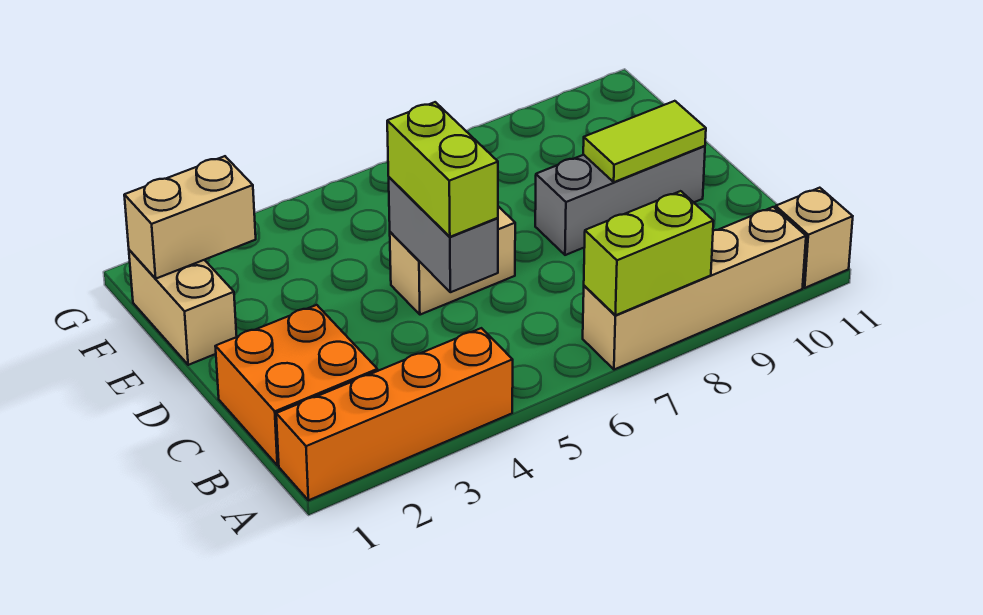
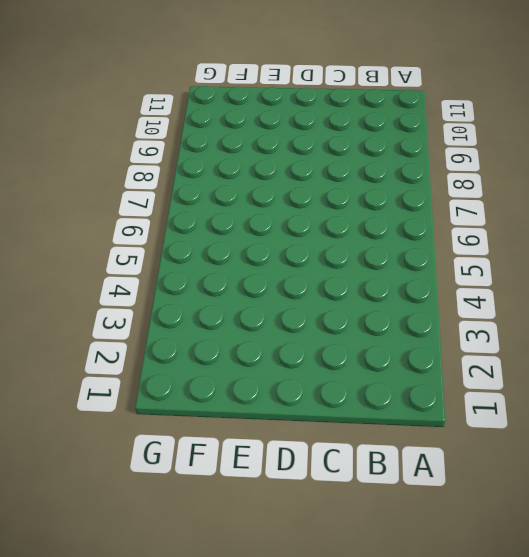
none -> orange brick A1:A4 level 1
none -> tan brick A7:A10 level 1
none -> tan brick A11 level 1

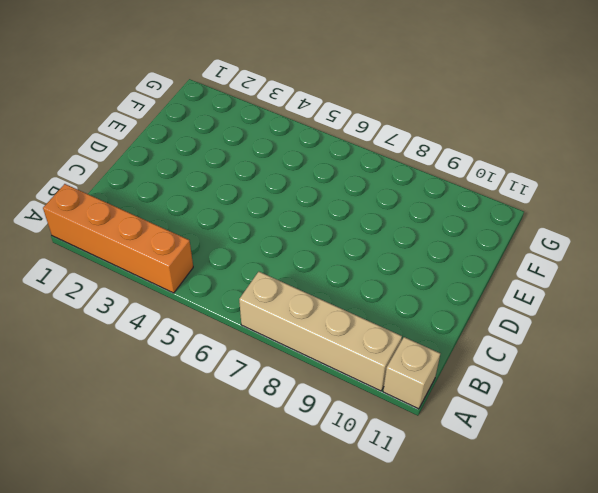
none -> orange brick B1:C2 level 1
none -> tan brick D5:D6 level 1
none -> grey brick D8:D10 level 1

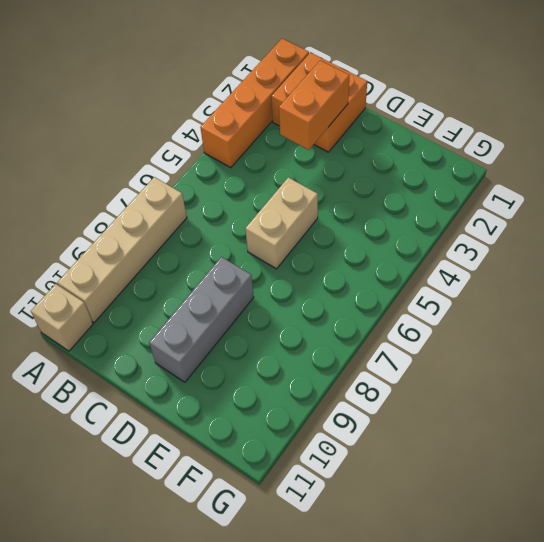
orange brick C2:C3 level 2 -> none
none -> tan brick E1:F1 level 1
none -> lime brick A7:A8 level 2
none -> grey brick C5:D5 level 2

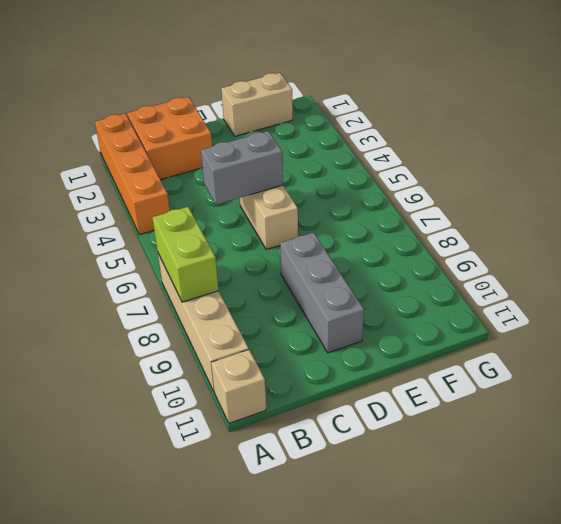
none -> lime tile D9:D10 level 2
none -> tan brick F1:F2 level 2
none -> lime brick C5:D5 level 3

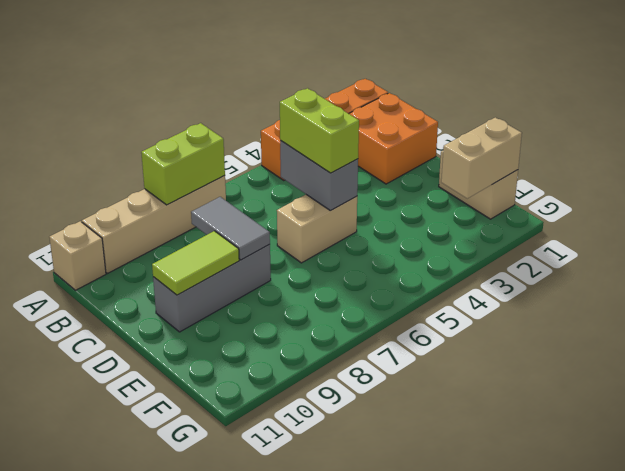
grey tile C8:D8 level 2 -> none

